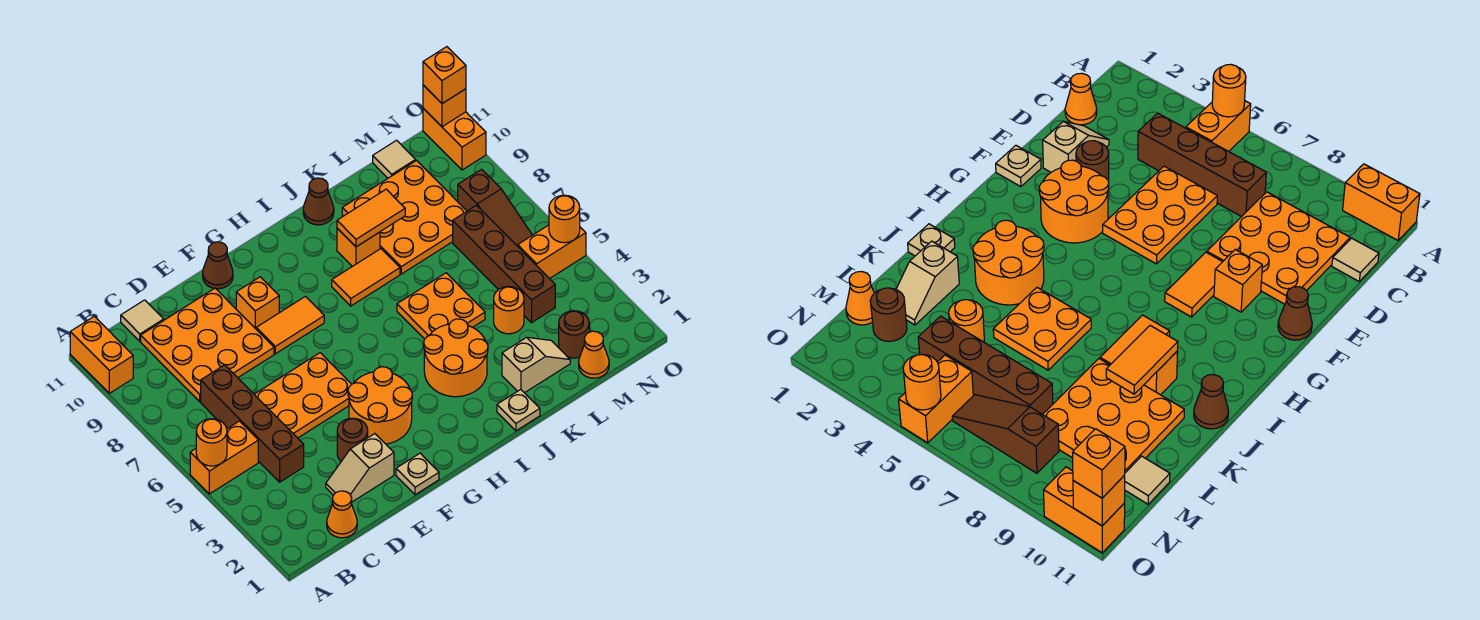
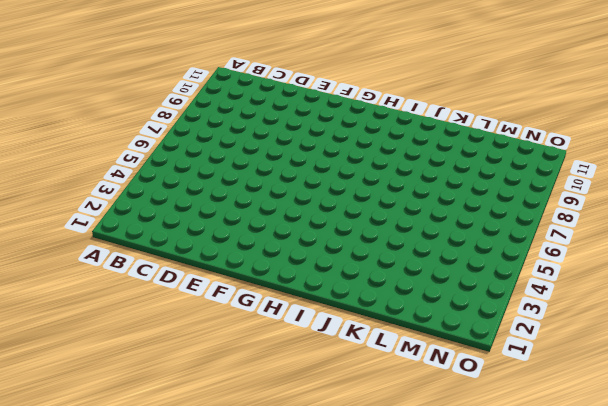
none -> orange brick A5:B5 level 1
none -> orange brick A10:A11 level 1
none -> orange cone C1 level 1
none -> brown brick C4:C7 level 1

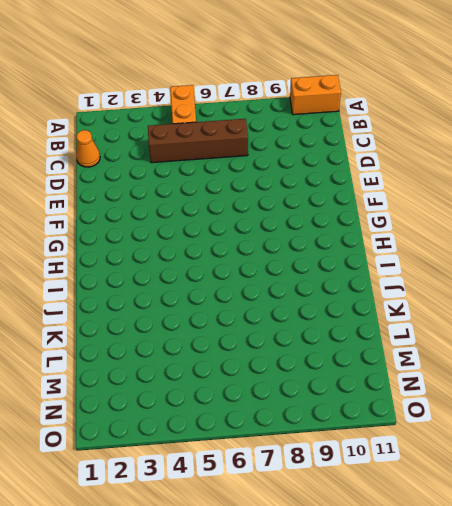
none -> orange plate C8:E10 level 1
none -> tan tile C11 level 1
none -> tan slope D2:E2 level 1 top E
none -> orange plate D5:F6 level 1

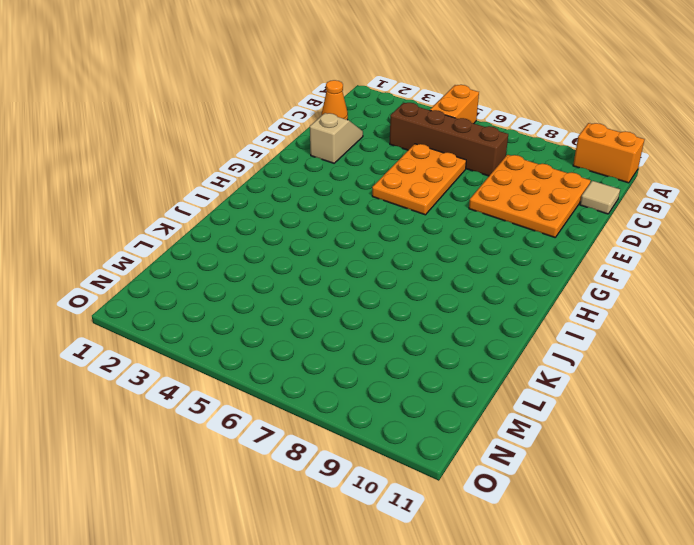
none -> brown round brick E3 level 1
none -> tan plate F1 level 1
none -> orange round brick F3:G4 level 1
none -> orange tile F8:G8 level 1

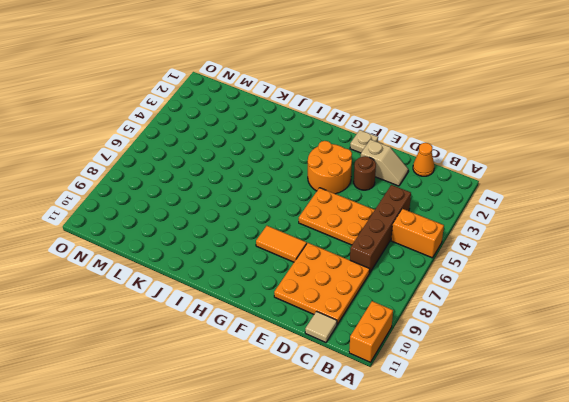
none -> orange brick F9 level 1
none -> brown cone F11 level 1
none -> orange round brick I3:J4 level 1
none -> orange tile I8:J8 level 1

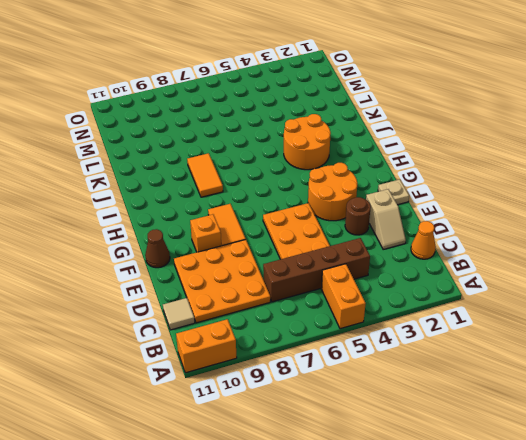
none -> tan plate J1 level 1
none -> orange plate J5:K6 level 1
none -> orange brick J9 level 1
none -> brown cone J11 level 1

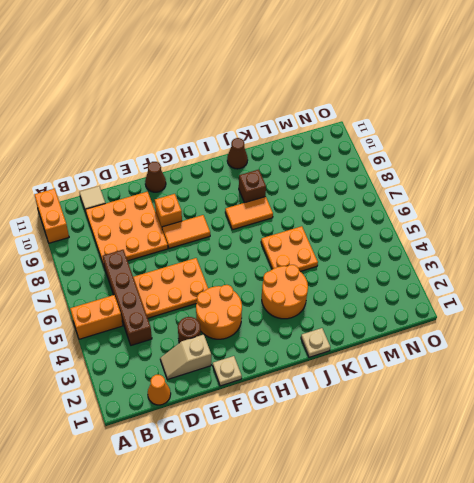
brown brick J9 level 1 -> orange brick J9 level 1
none -> tan slope K2:L2 level 1 top K
none -> orange plate K8:M10 level 1
none -> orange round brick L4 level 1
none -> orange cone M1 level 1

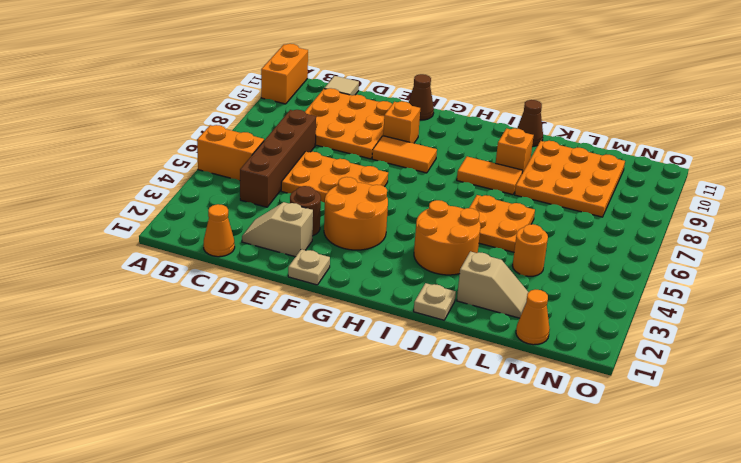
none -> brown round brick M2 level 1
none -> brown brick M4:M7 level 1
none -> tan tile M11 level 1
none -> orange brick N5:O5 level 1

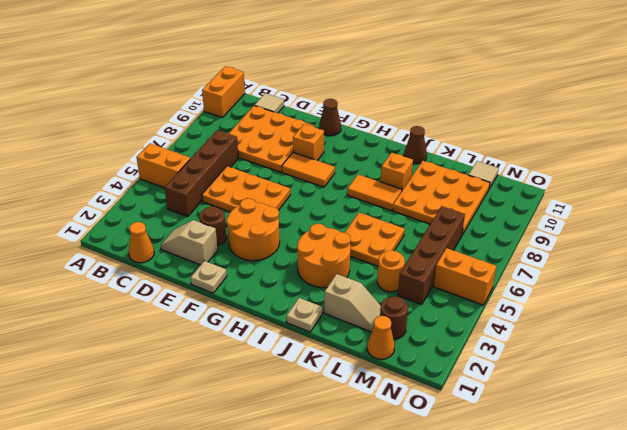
none -> brown slope N6:N8 level 1 top 8
none -> orange brick O10:O11 level 1
none -> orange round brick A5 level 2
none -> orange tile J9:K9 level 2

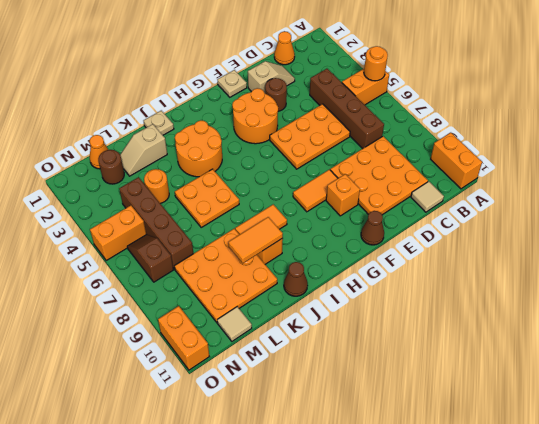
brown slope N6:N7 level 1 top 7 -> brown slope N6:N8 level 1 top 8
none -> orange round brick O5 level 2
none -> orange brick O11 level 2
none -> orange brick O11 level 3

